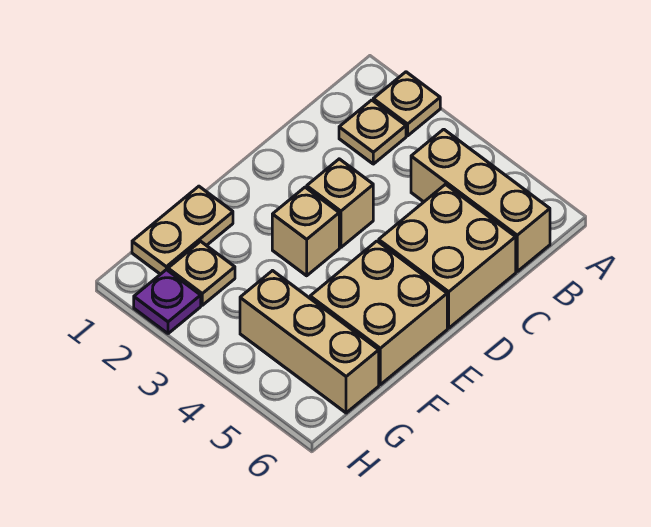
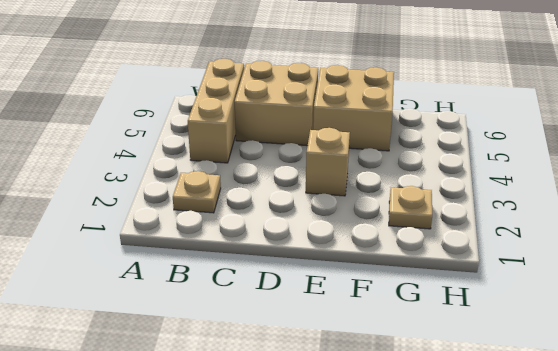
none -> tan plate A2 level 1
none -> tan brick D3 level 1

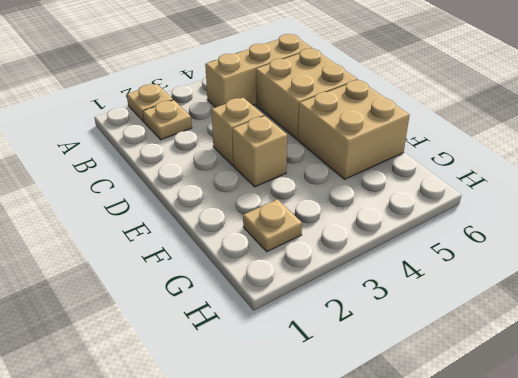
none -> tan plate F1:G1 level 1
none -> tan brick G4:G6 level 1

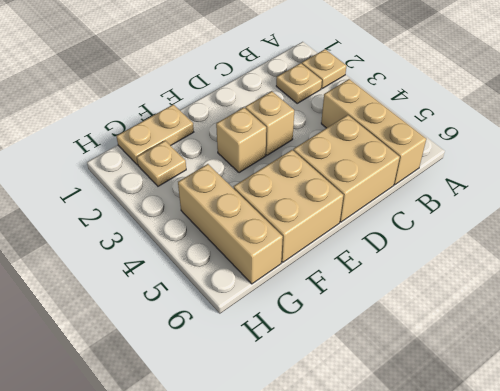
none -> purple plate H2 level 1

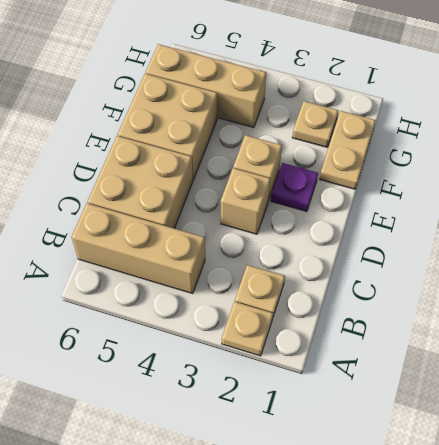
purple plate E2 level 1 -> purple plate H2 level 1

